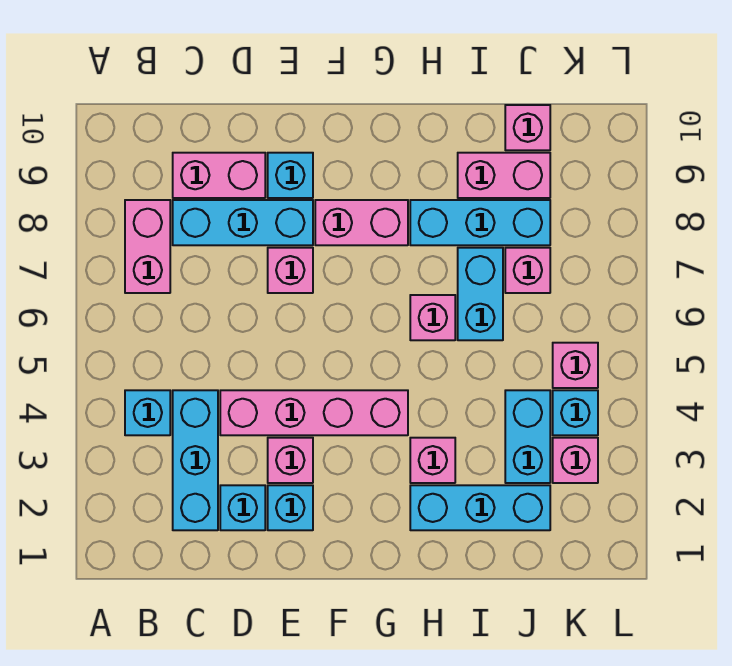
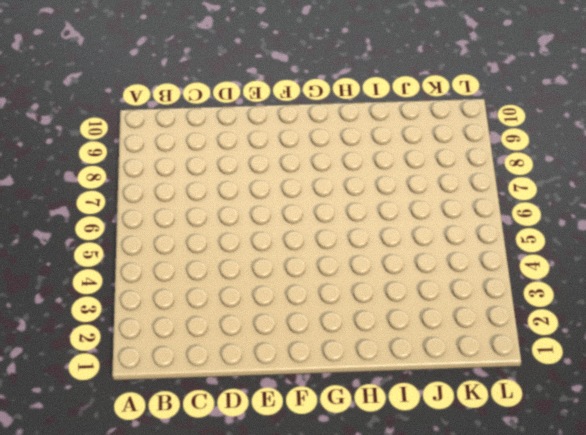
none -> cyan brick B4 level 1
none -> pink brick B7:B8 level 1
none -> cyan brick C2:C4 level 1

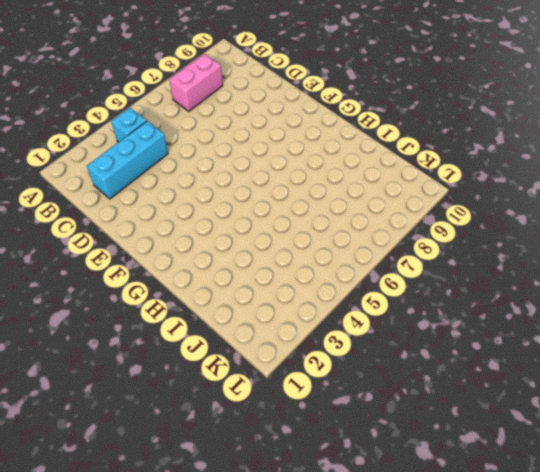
none -> cyan brick C8:E8 level 1
none -> pink brick C9:D9 level 1
none -> cyan brick D2 level 1

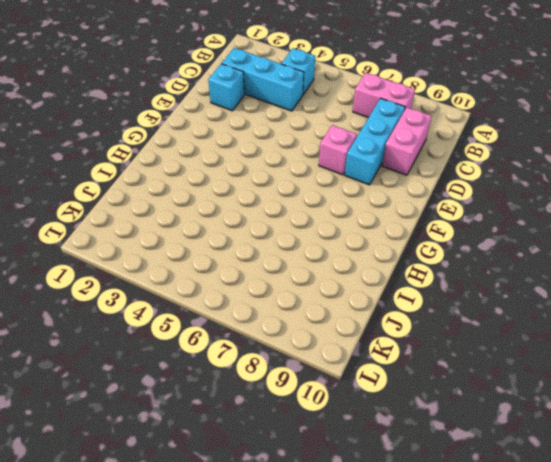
none -> pink brick D4:G4 level 1
none -> cyan brick E2 level 1
none -> pink brick E3 level 1

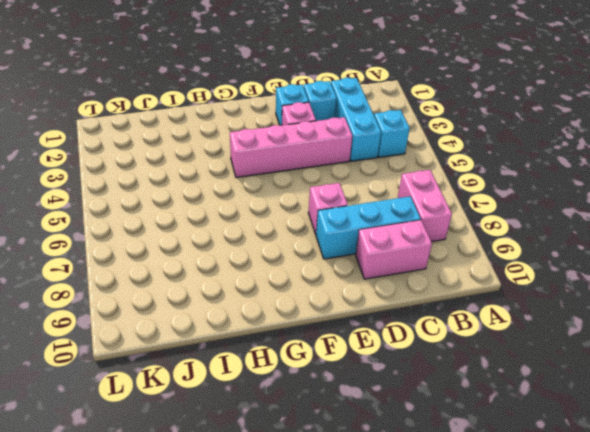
none -> cyan brick E9 level 1
none -> pink brick F8:G8 level 1
none -> cyan brick H2:J2 level 1

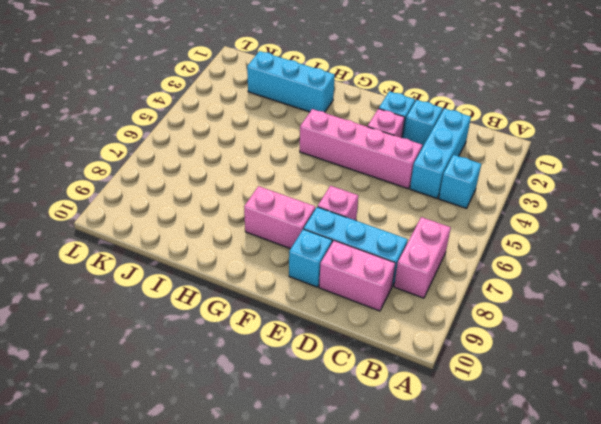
none -> pink brick H3 level 1
none -> pink brick H6 level 1
none -> cyan brick H8:J8 level 1

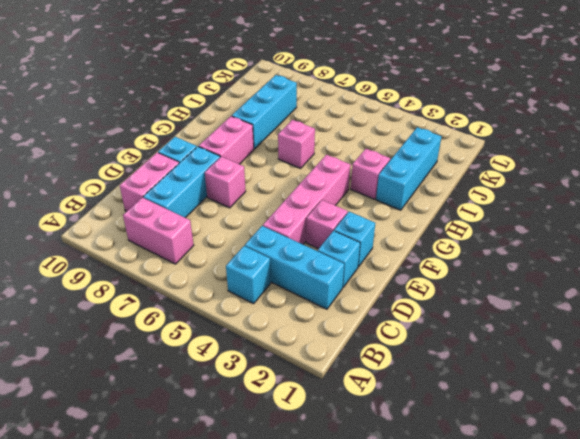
none -> cyan brick I6:I7 level 1
none -> pink brick I9:J9 level 1
none -> cyan brick J3:J4 level 1

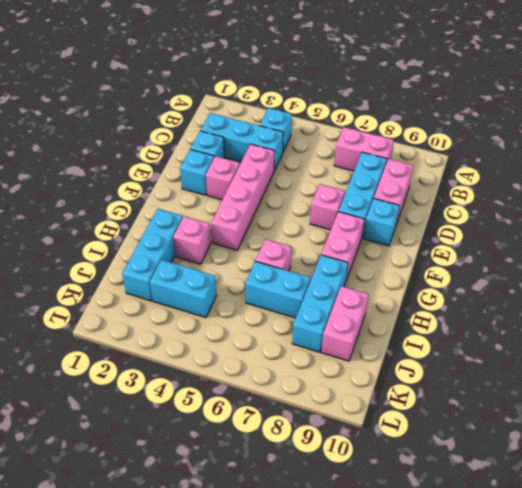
none -> pink brick J7 level 1
none -> pink brick J10 level 1
none -> pink brick K3 level 1

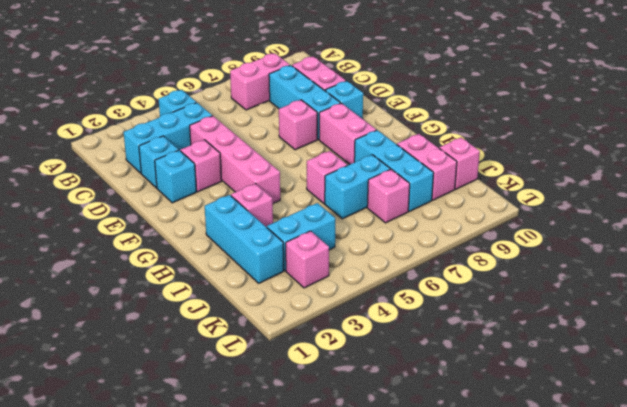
none -> cyan brick K4 level 1
none -> pink brick K5 level 1

